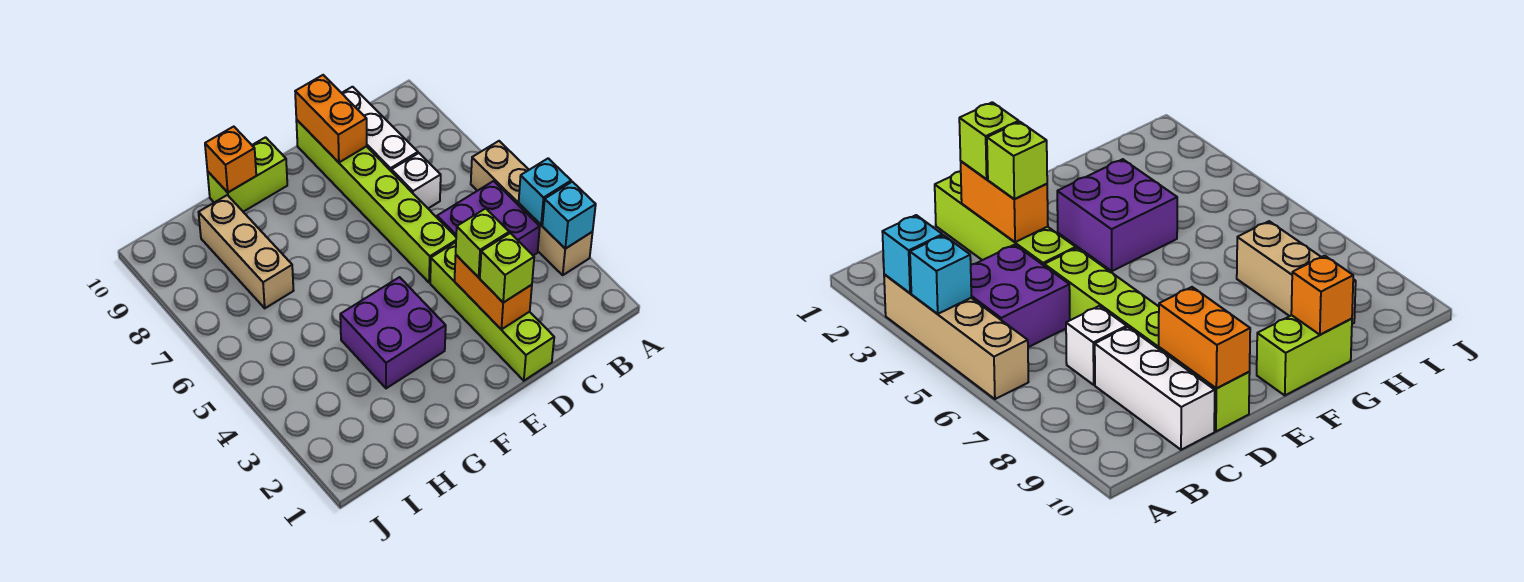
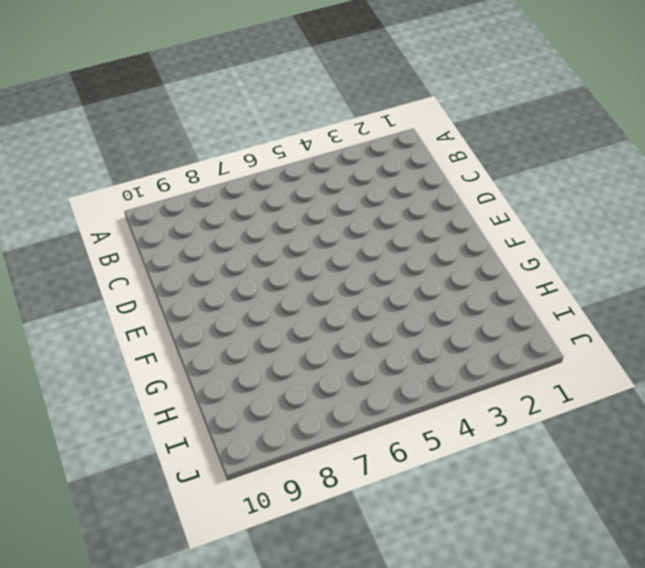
none -> tan brick A3:A6 level 1
none -> purple brick B4:C5 level 1
none -> white brick C7 level 1

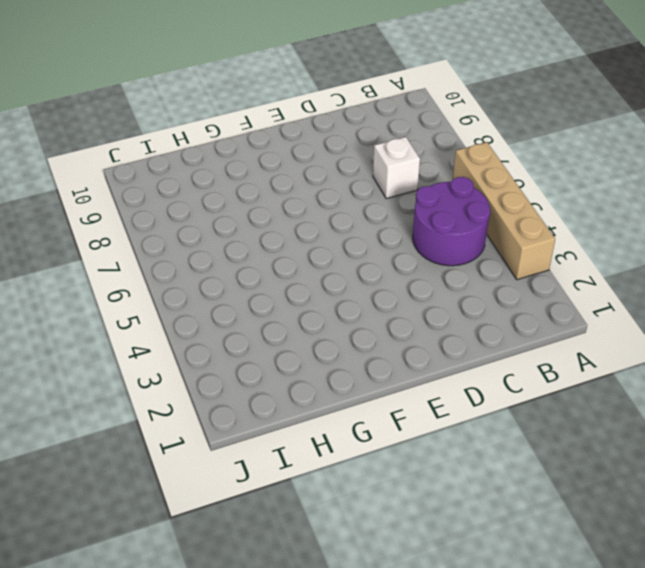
purple round brick B4:C5 level 1 -> purple brick B4:C5 level 1
none -> white brick C8:C10 level 1
none -> lime brick D1:D4 level 1
none -> lime brick D5:D10 level 1

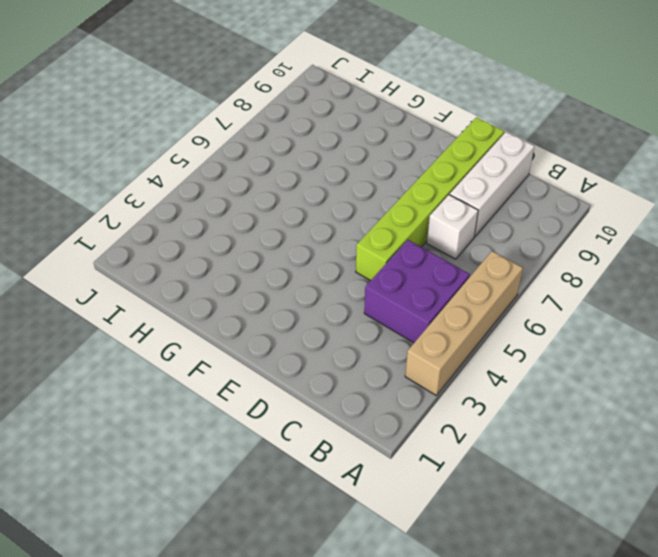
none -> lime brick D1:D4 level 1
none -> purple brick F3:G4 level 1
none -> lime brick F10:G10 level 1

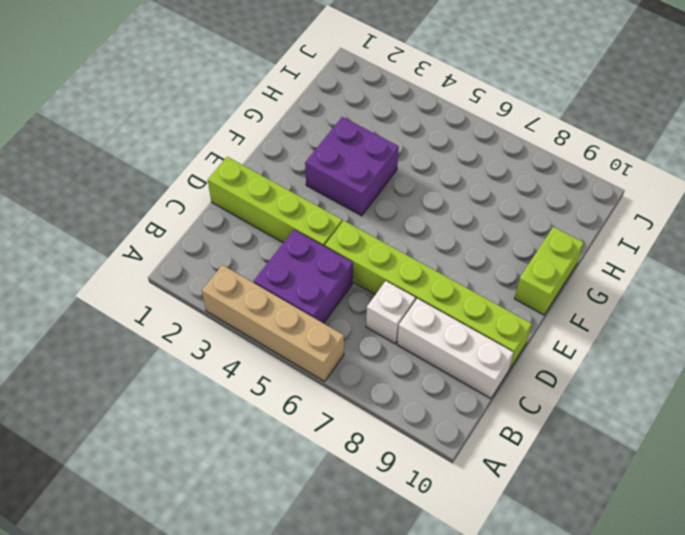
none -> tan brick H7:H9 level 1
none -> cyan brick A3 level 2
none -> cyan brick A4 level 2

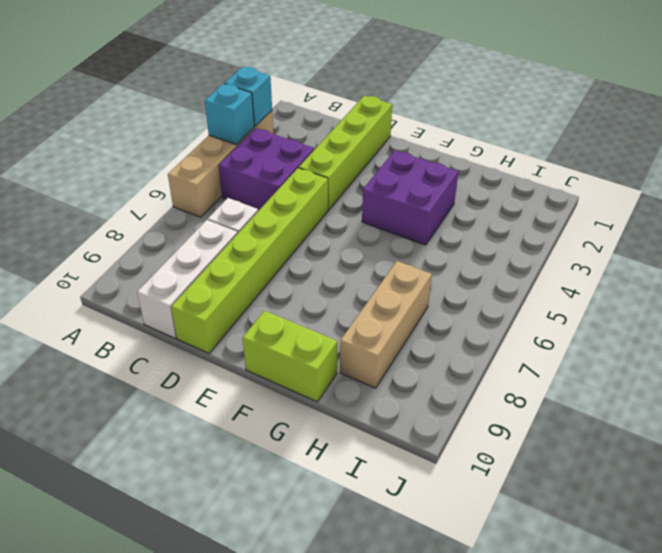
none -> orange brick D2:D3 level 2
none -> orange brick D9:D10 level 2
none -> orange brick G10 level 2

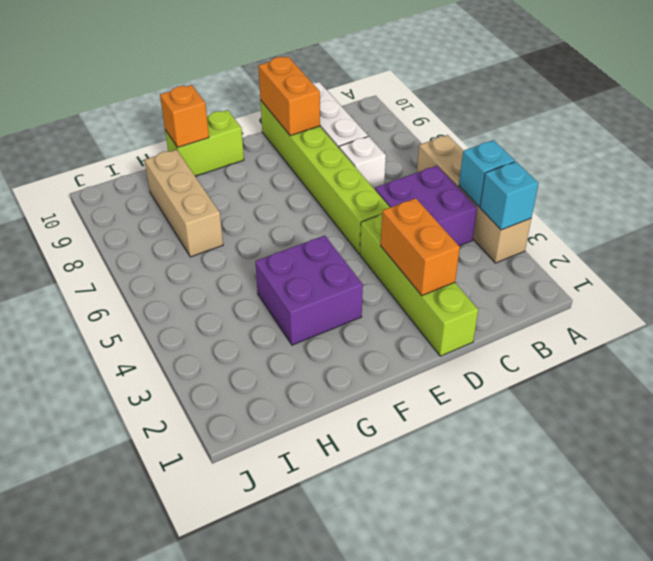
none -> lime brick D2 level 3
none -> lime brick D3 level 3

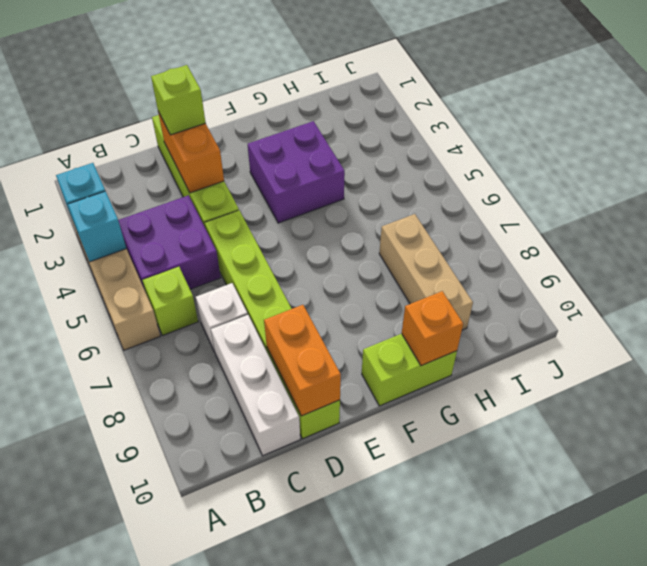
lime brick B6 level 1 -> lime brick D3 level 3

